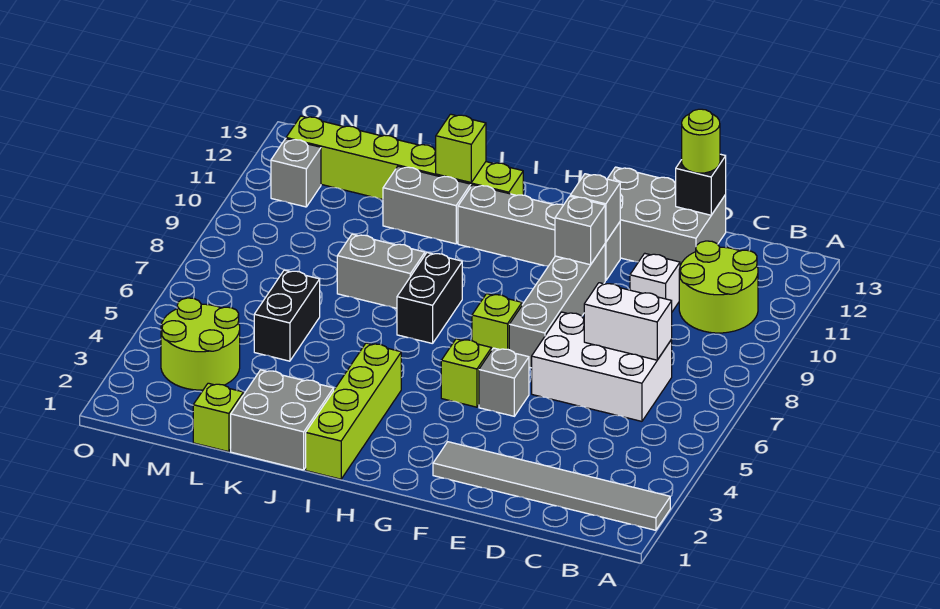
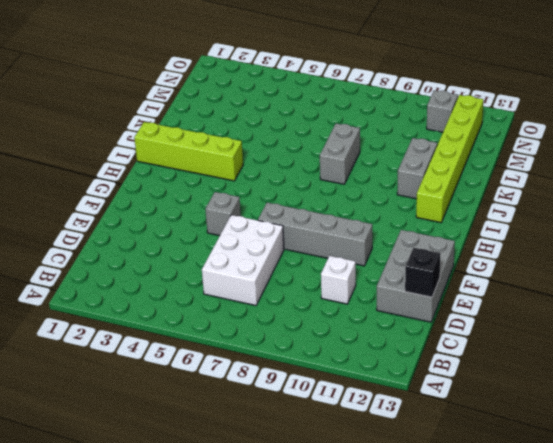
none -> grey tile A2:F2 level 1
none -> lime round brick B10:C11 level 1
none -> grey brick F11:I11 level 1

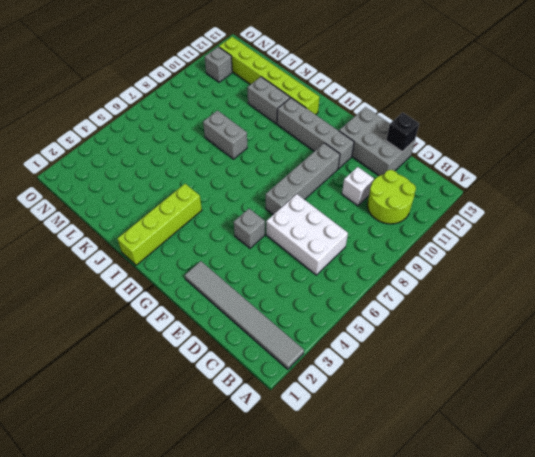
none -> lime brick G5 level 1
none -> lime brick G7 level 1
none -> black brick I7:I8 level 1

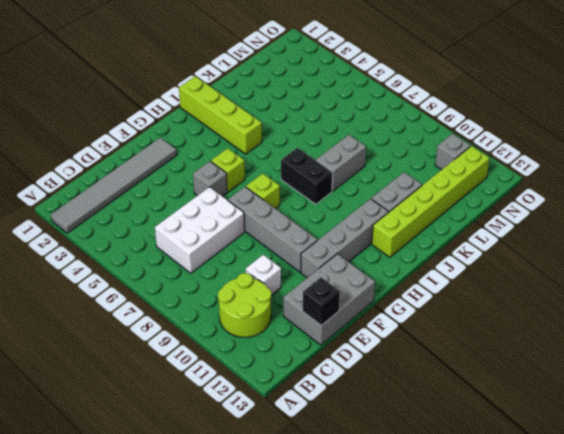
none -> grey brick J1:K2 level 1
none -> lime brick L1 level 1
none -> black brick L5:L6 level 1

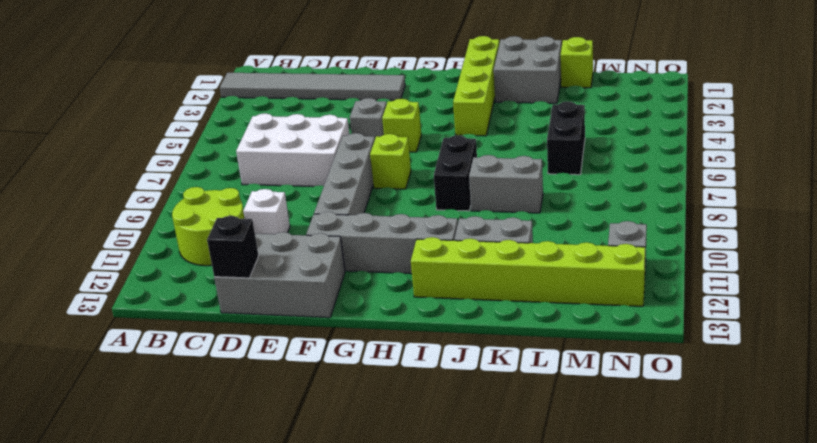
none -> lime round brick M3:N4 level 1
none -> white brick C7:D7 level 2
none -> grey brick F10 level 2

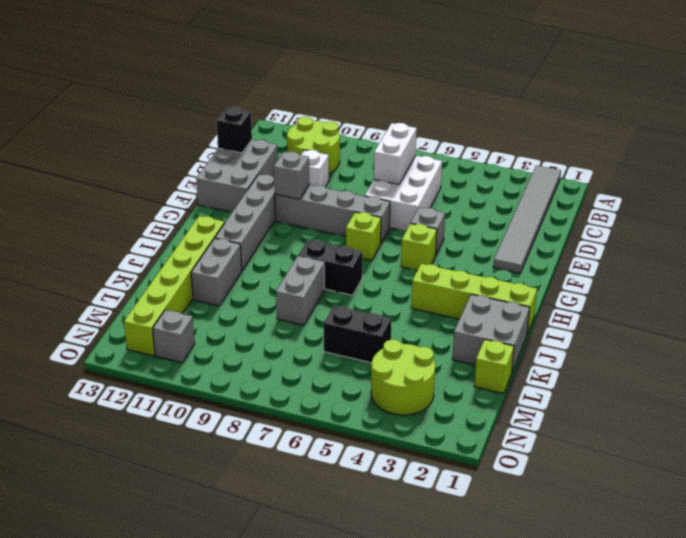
none -> grey brick F11 level 2
none -> lime brick J12 level 2
none -> lime round brick D13 level 3

